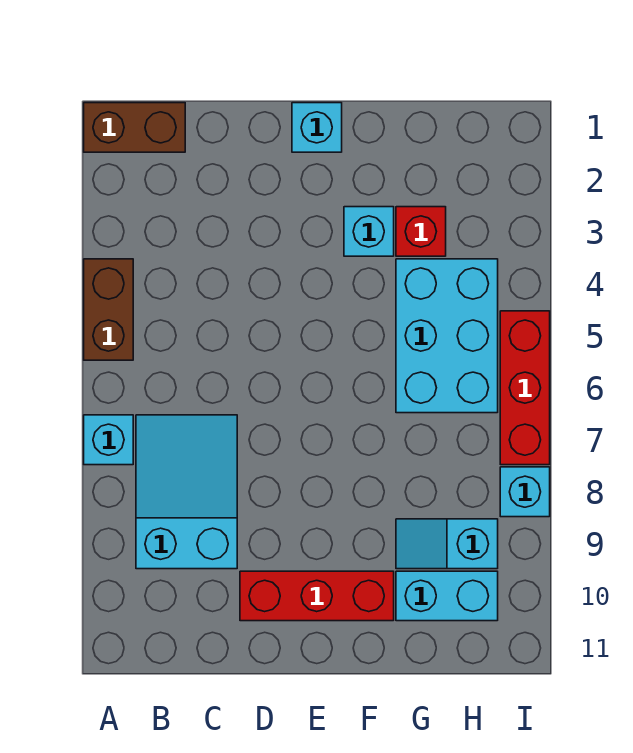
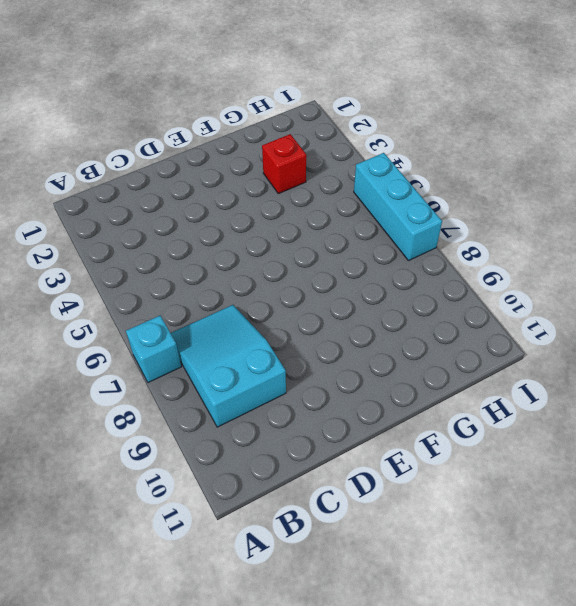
cyan brick I5:I7 level 1 -> red brick I5:I7 level 1
none -> brown brick A1:B1 level 1
none -> brown brick A4:A5 level 1
none -> red brick D10:F10 level 1

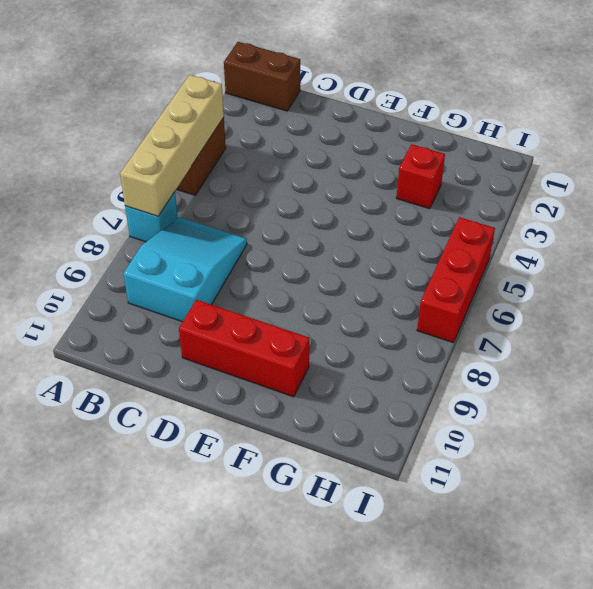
tan brick A4:A7 level 2 -> none
none -> cyan brick E1 level 1
none -> cyan brick F3 level 1
none -> cyan brick G4:H6 level 1

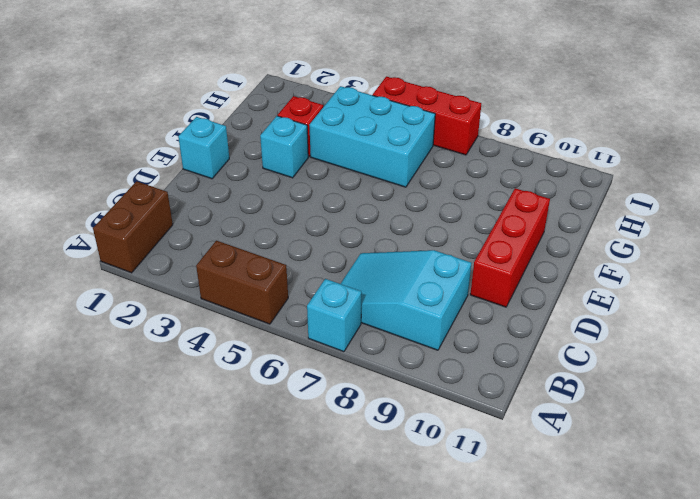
none -> cyan slope G9:H9 level 1 top H
none -> cyan brick G10:H10 level 1
none -> cyan brick I8 level 1

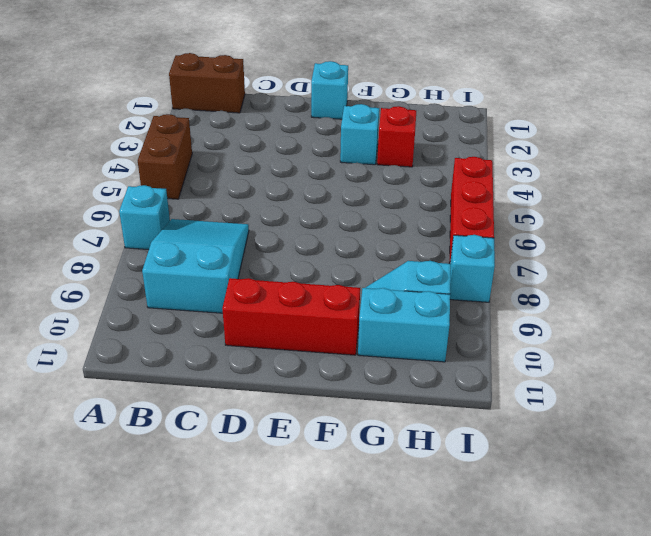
none -> cyan brick G4:H6 level 1

